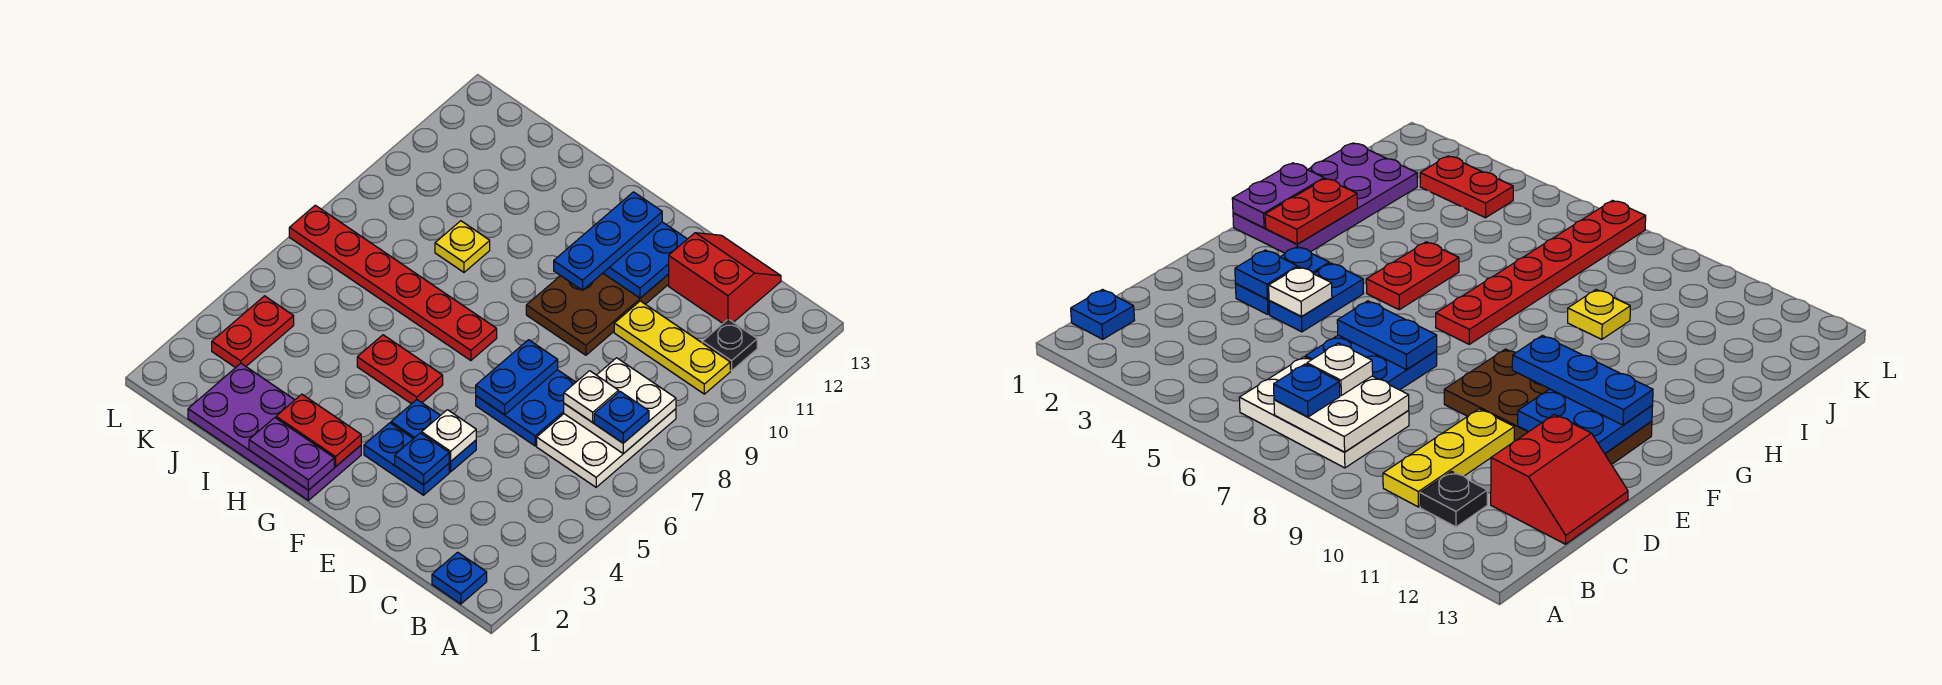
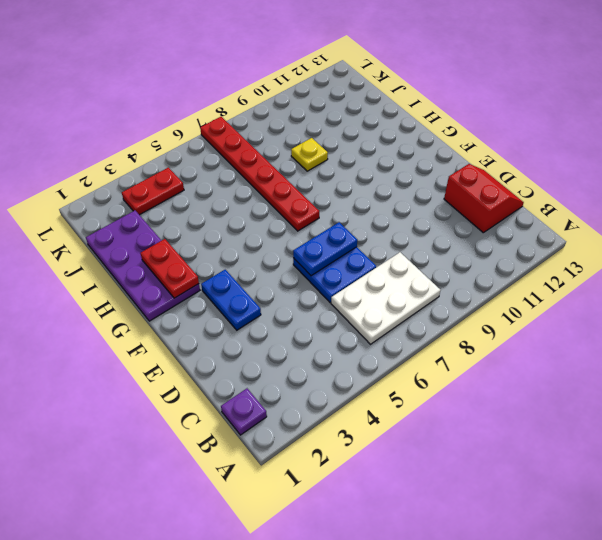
purple plate B1 level 1 -> blue plate B1 level 1
none -> yellow plate B10:D10 level 1
none -> black plate B11 level 1
none -> blue plate E4:F4 level 1

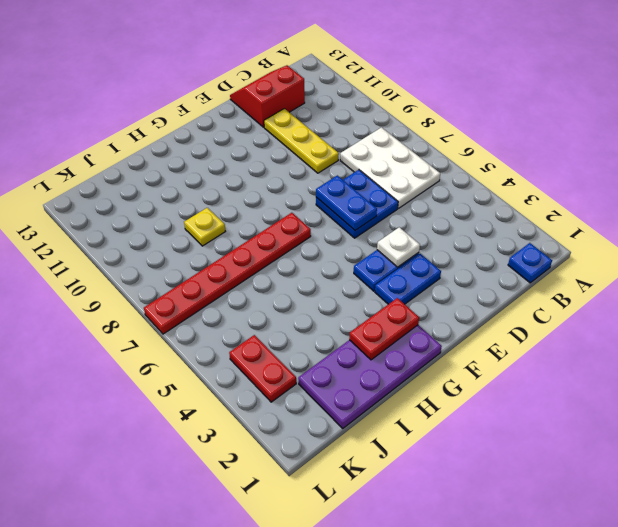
yellow plate D9:D11 level 1 -> yellow plate B10:D10 level 1
none -> black plate B11 level 1
none -> brown plate E9:F12 level 1
none -> red plate G5:H5 level 1

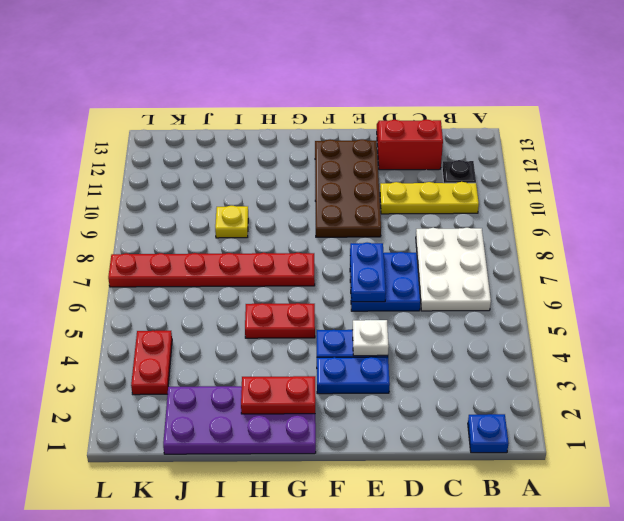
none -> white plate B7:C8 level 2
none -> blue plate E3 level 2
none -> blue plate E11:F12 level 2

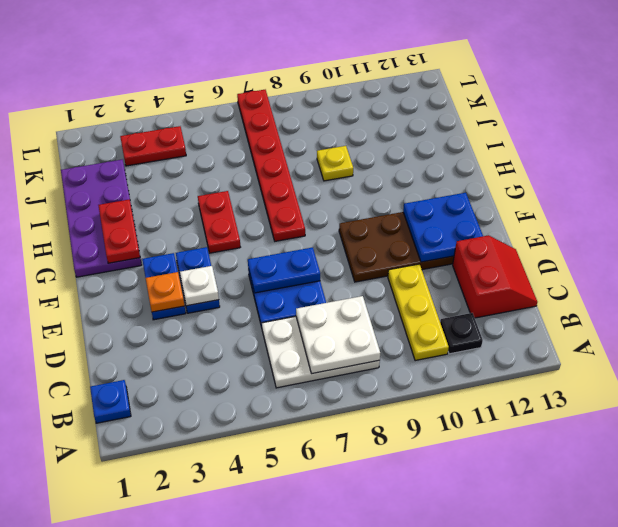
orange plate E3 level 2 -> blue plate E3 level 2
none -> purple plate G1:H1 level 2
none -> blue plate B7 level 3
none -> white plate C7 level 3

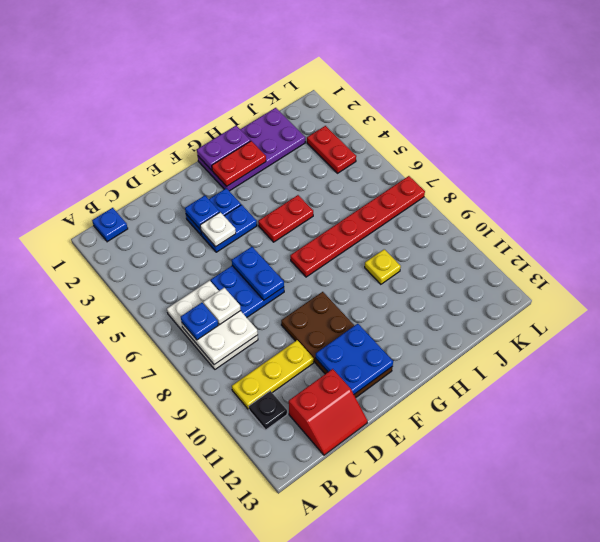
none -> blue plate F10:F12 level 3

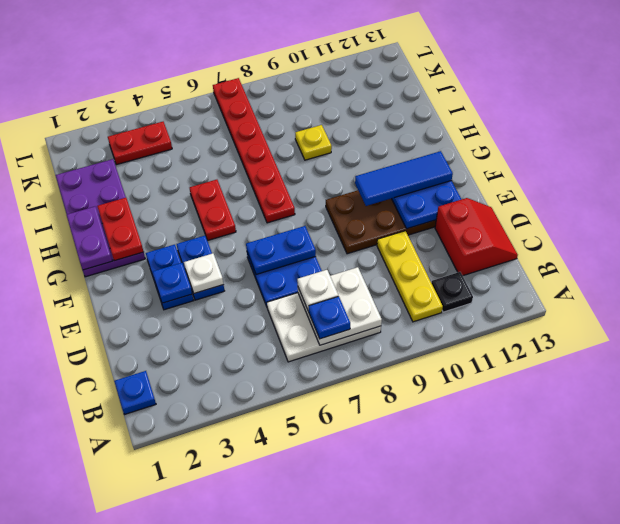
blue tile F10:F12 level 3 -> blue plate F10:F12 level 3

